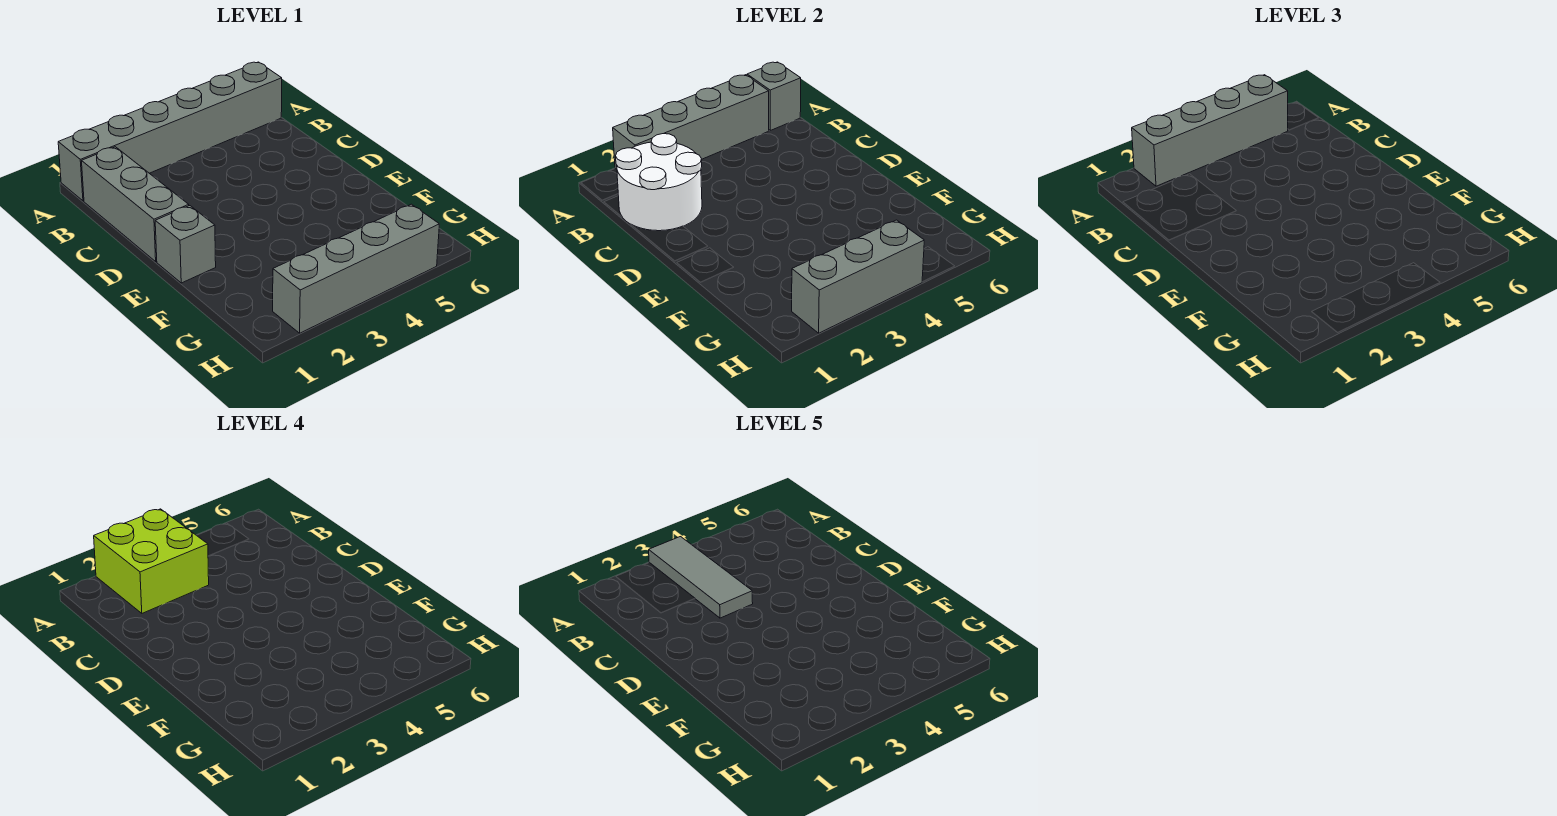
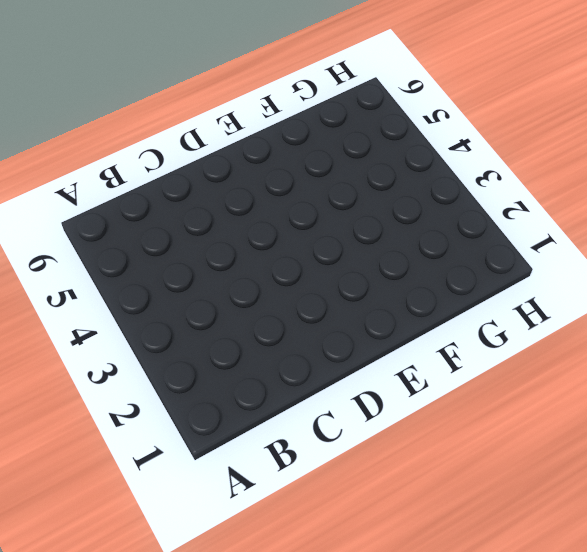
none -> grey brick A1:A6 level 1
none -> grey brick B1:D1 level 1

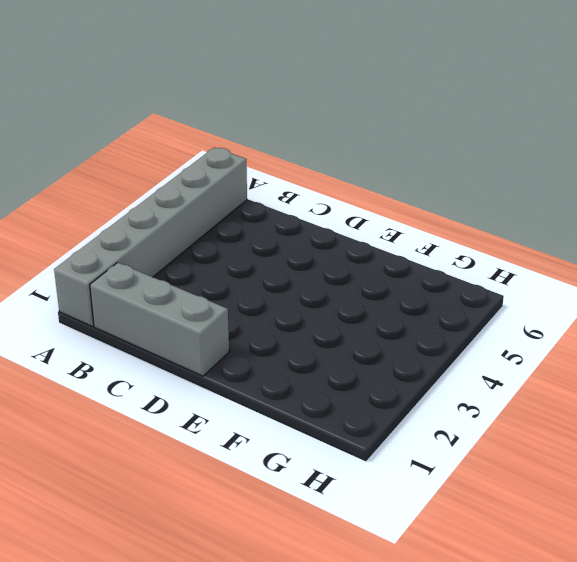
none -> grey brick E1 level 1
none -> grey brick H2:H5 level 1

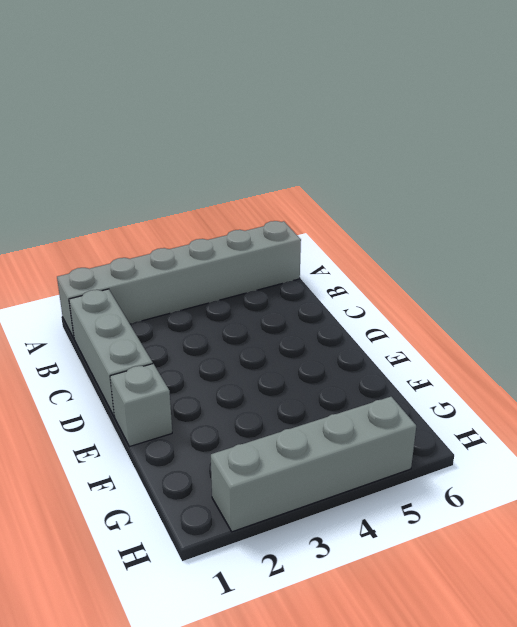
none -> grey brick A2:A5 level 2
none -> grey brick A6 level 2

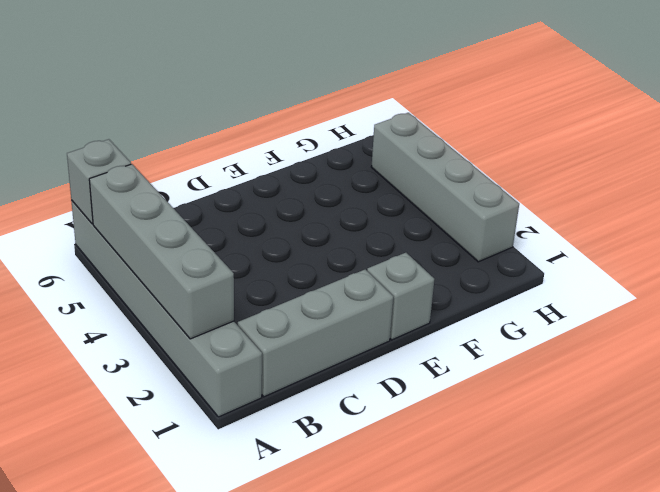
none -> white round brick B1:C2 level 2
none -> grey brick H2:H4 level 2

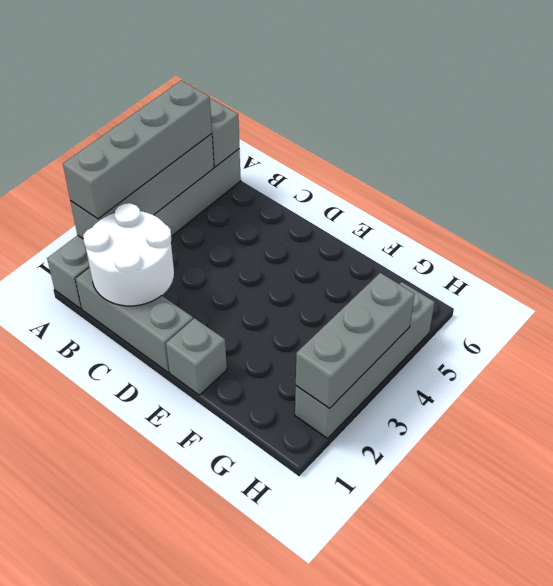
none -> lime brick A2:B3 level 4
none -> grey tile A3:C3 level 5

